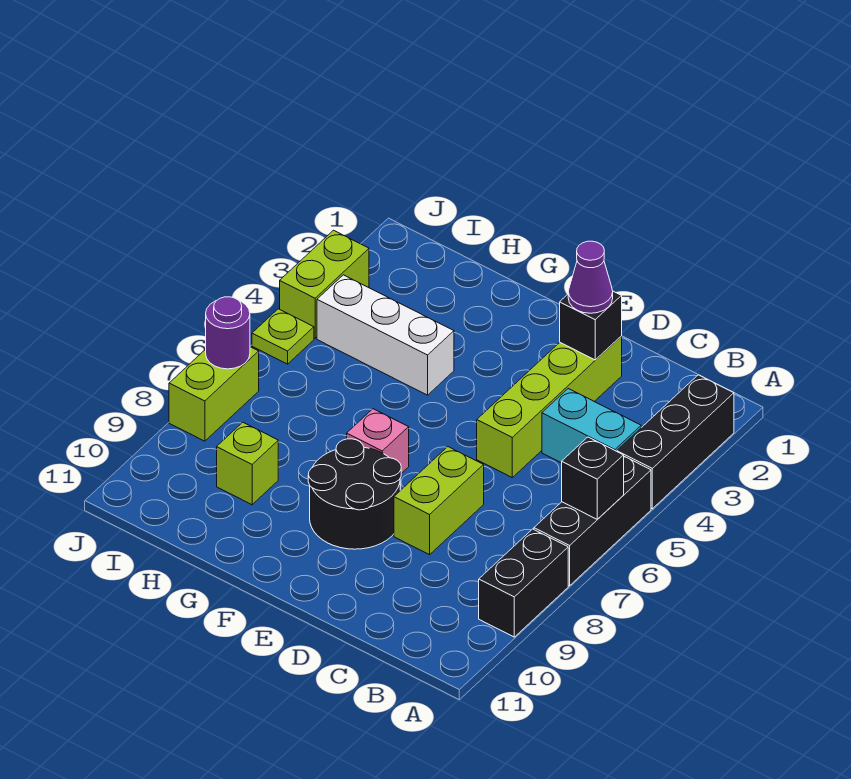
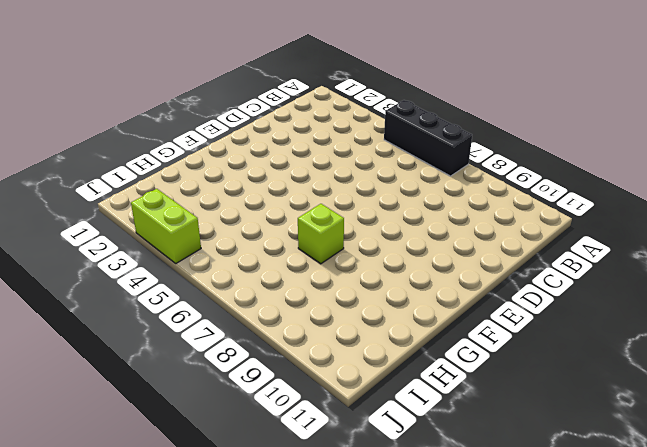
lime brick G7 level 1 -> lime brick H9 level 1
none -> black brick A2:A4 level 1
none -> black brick A8:A9 level 1
none -> cyan brick B4:C4 level 1

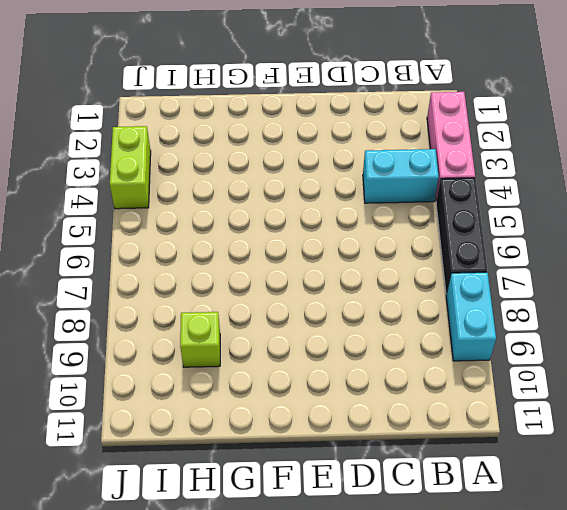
pink brick A2:A4 level 1 -> black brick A2:A4 level 1
cyan brick A8:A9 level 1 -> black brick A8:A9 level 1
none -> lime brick D2:D5 level 1
none -> lime brick D7:D8 level 1
none -> black round brick E8:F9 level 1

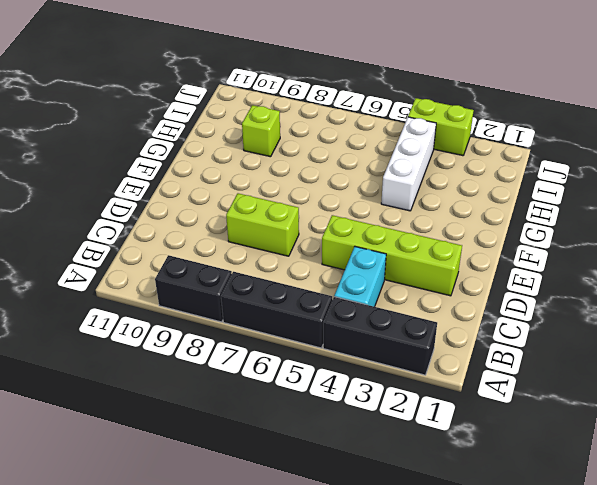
none -> black round brick E8:F9 level 1
none -> pink brick F7 level 1
none -> lime plate J5 level 1

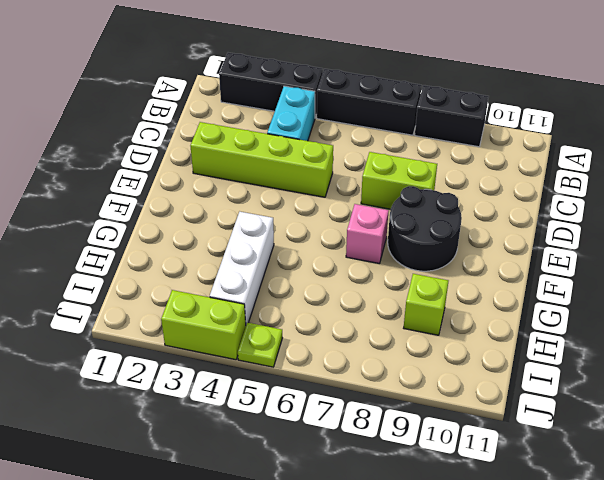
none -> lime brick J7:J8 level 1
none -> black brick A6 level 2
none -> black brick D2 level 2

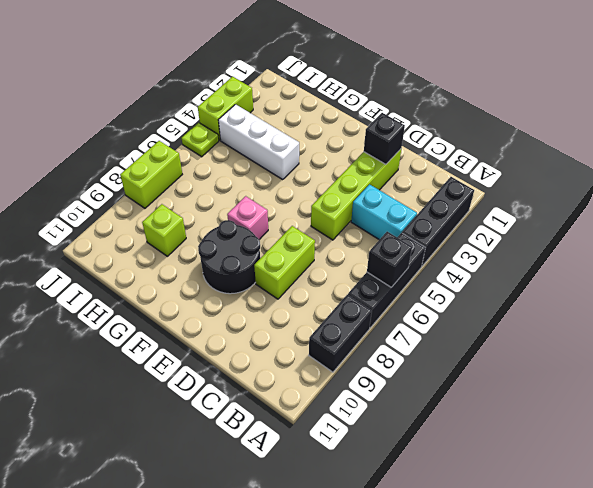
none -> purple round brick J7 level 2
none -> purple cone D2 level 3

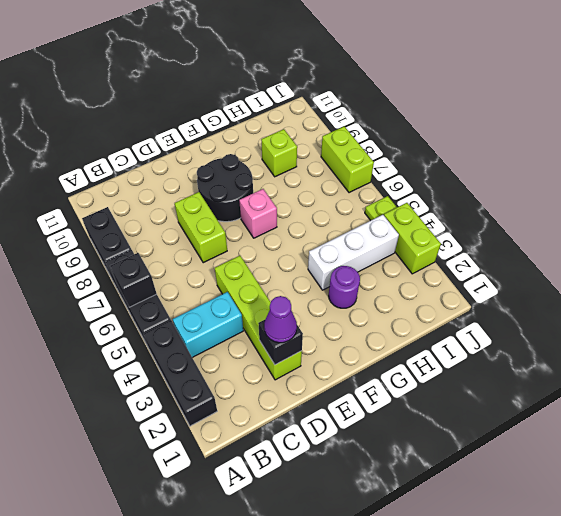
purple round brick G3 level 1 -> purple round brick J7 level 2

